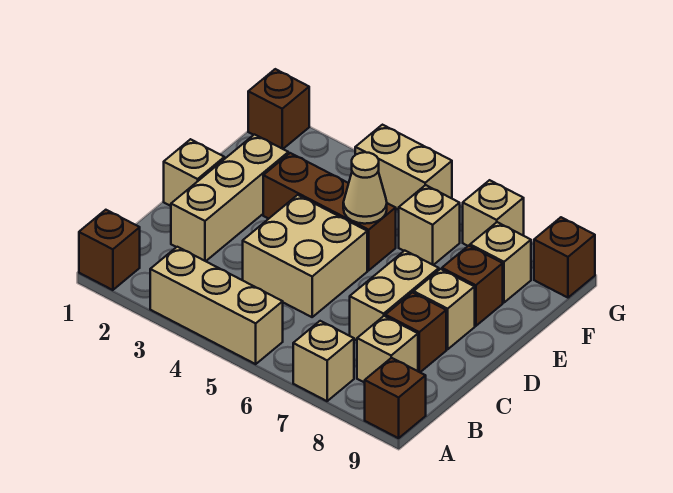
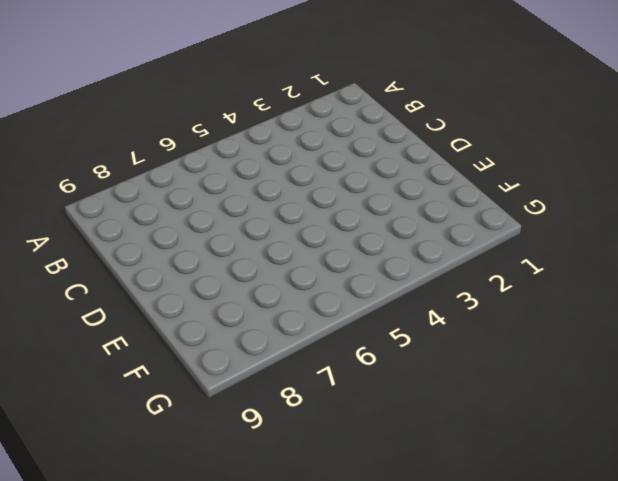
none -> brown brick A1 level 1
none -> tan brick A3:A5 level 1
none -> tan brick A7 level 1

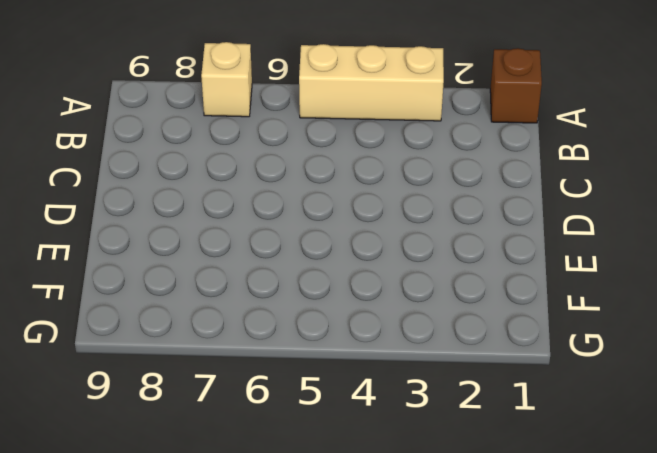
none -> brown brick A9 level 1
none -> tan brick B8 level 1
none -> tan brick C2:E2 level 1

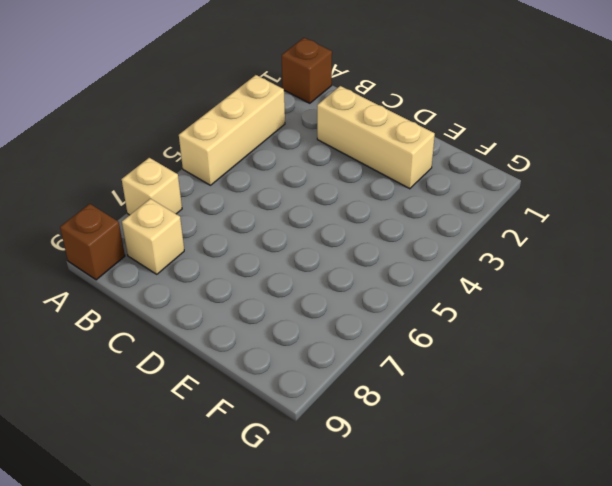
none -> tan brick C4:D5 level 1
none -> tan brick C7:D7 level 1
none -> brown brick C8 level 1

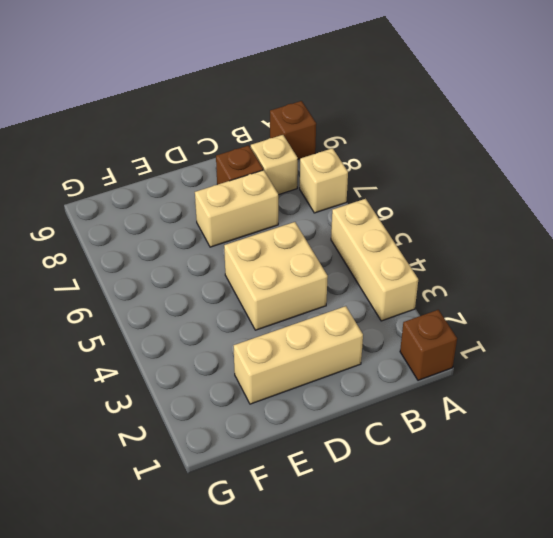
none -> tan brick D1 level 1
none -> tan brick D8 level 1
none -> brown brick E3:E5 level 1

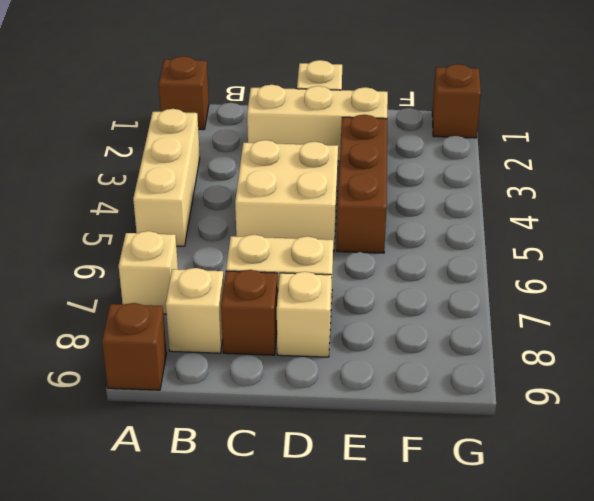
none -> brown brick E8 level 1
none -> tan brick F6 level 1
none -> tan brick F8 level 1

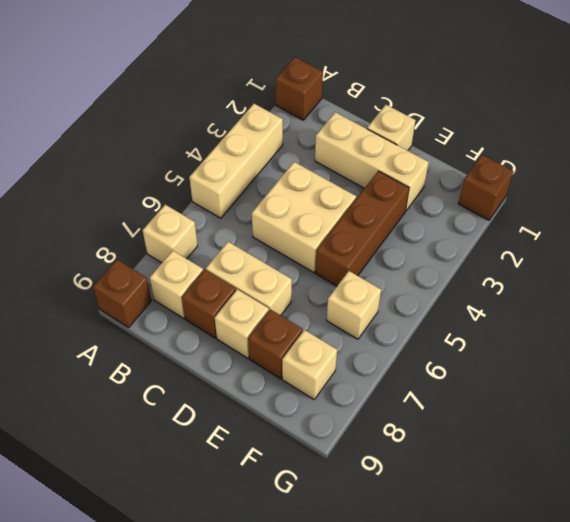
none -> tan brick G4:G5 level 1
none -> tan brick G7 level 1
none -> brown brick G9 level 1

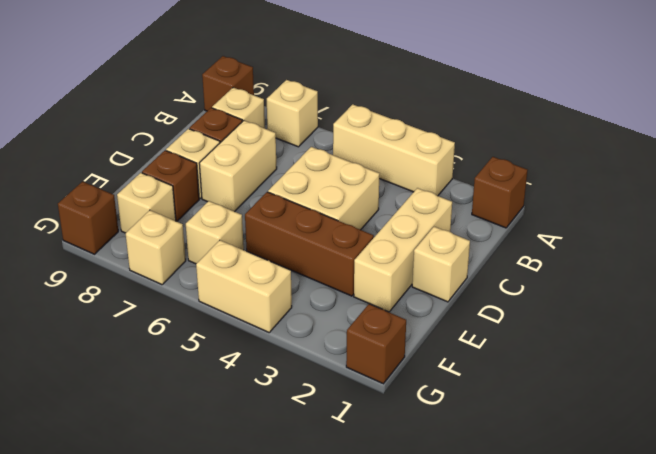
none -> tan cone E5 level 2

